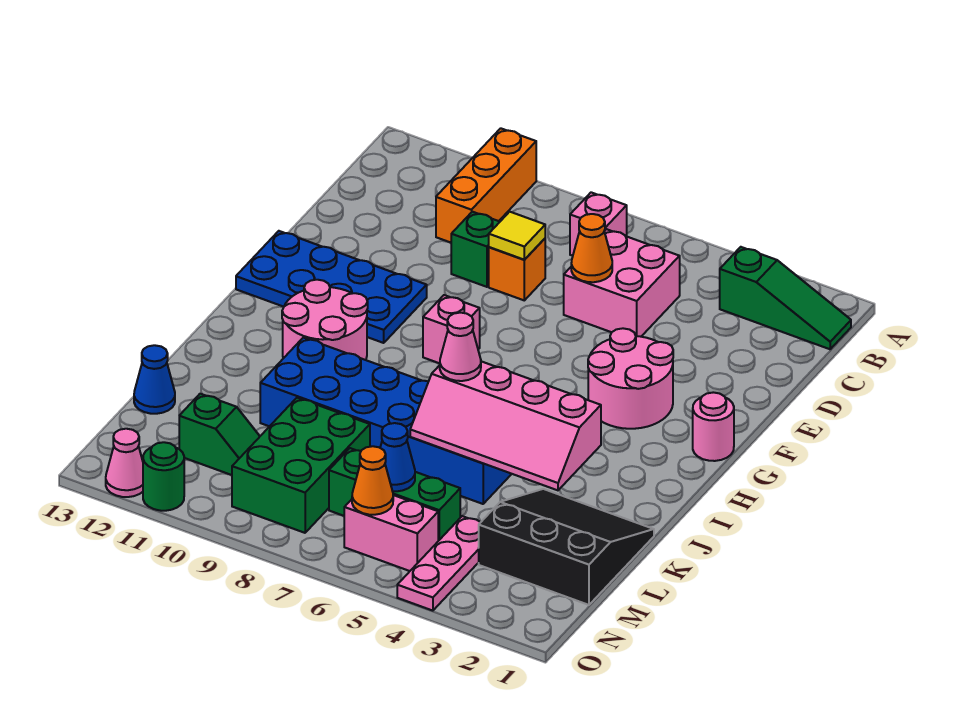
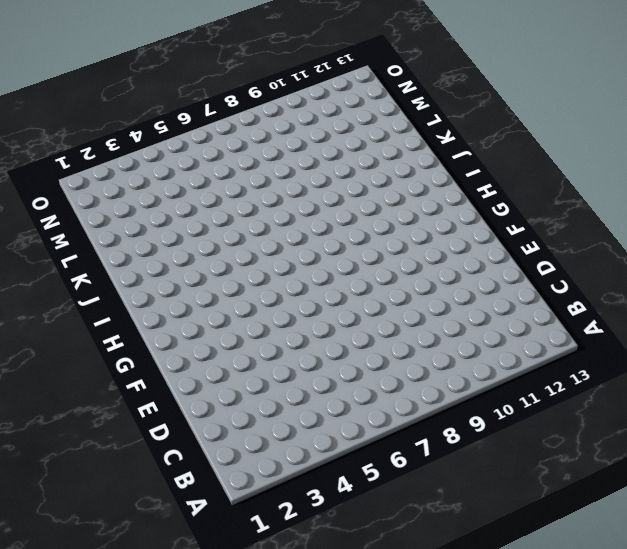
none -> orange brick A10:C10 level 1
none -> green slope B1:B3 level 1 top 3
none -> pink brick B7 level 1

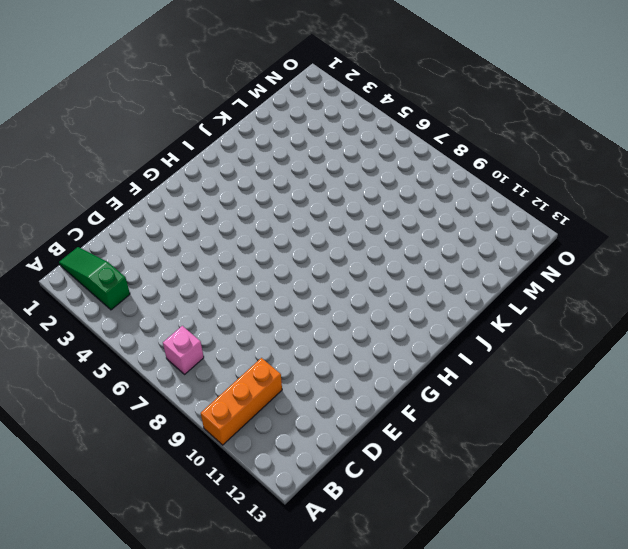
none -> pink brick C5:D6 level 1
none -> orange brick D8 level 1
none -> green brick D9 level 1

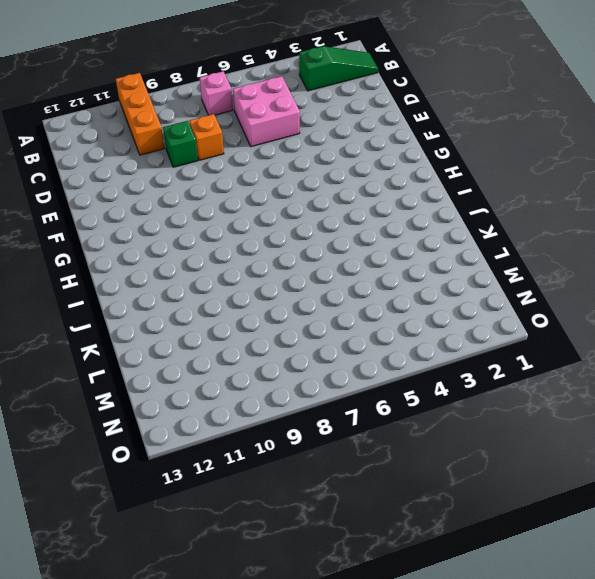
none -> pink round brick F3:G4 level 1
none -> blue plate F10:G13 level 1
none -> pink round brick G1 level 1

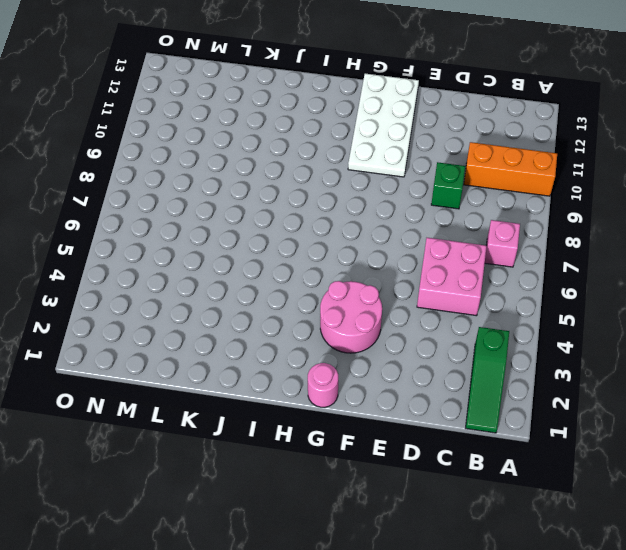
white plate F10:G13 level 1 -> blue plate F10:G13 level 1
none -> orange brick D8 level 1
none -> pink brick G8 level 1
none -> pink round brick H10:I11 level 1

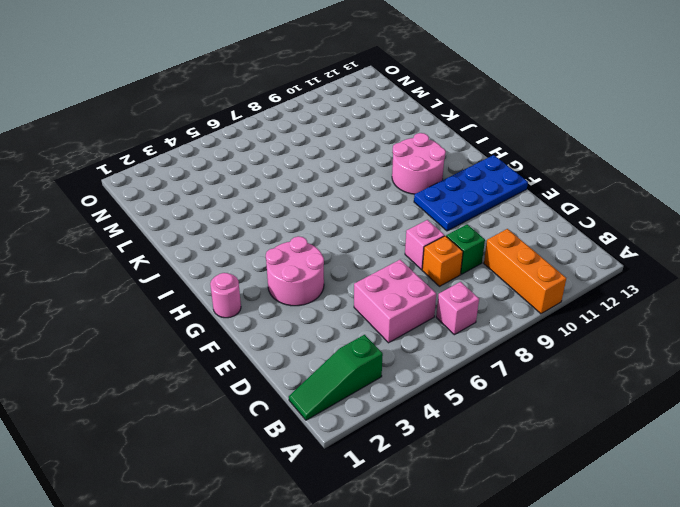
pink brick E8 level 1 -> pink brick G8 level 1
none -> blue brick J5:K10 level 1
none -> black slope K1:M3 level 1 top M
none -> green brick L8:N9 level 1

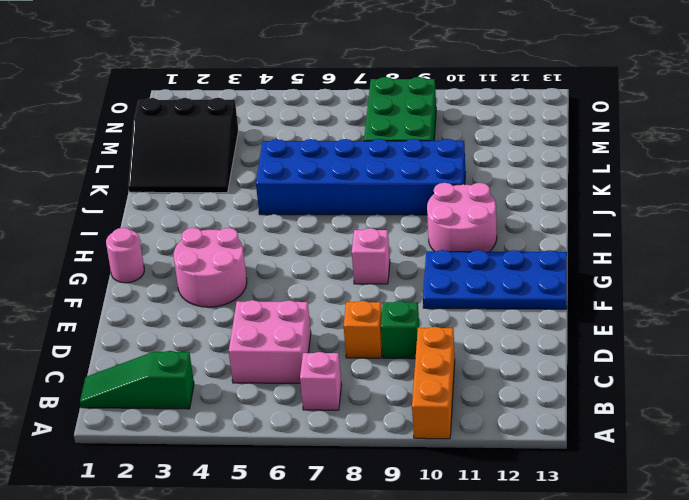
none -> blue cone L13 level 1
none -> pink plate M4:O4 level 1
none -> green brick M5:M7 level 1

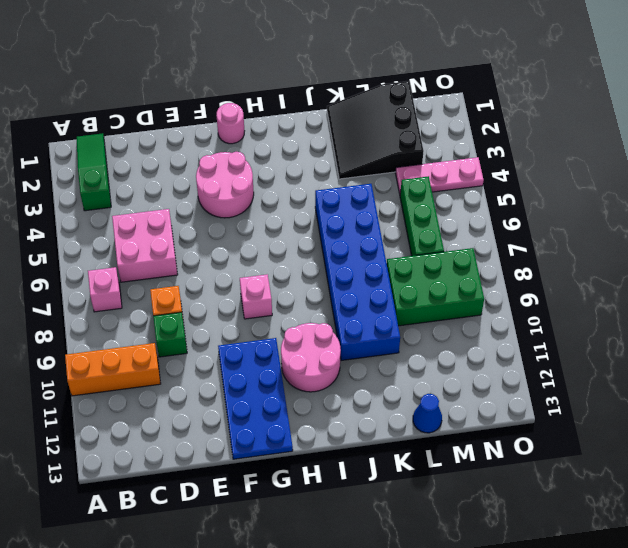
none -> green slope M10:M11 level 1 top 11
none -> pink brick N5:N6 level 1
none -> green round brick O11 level 1

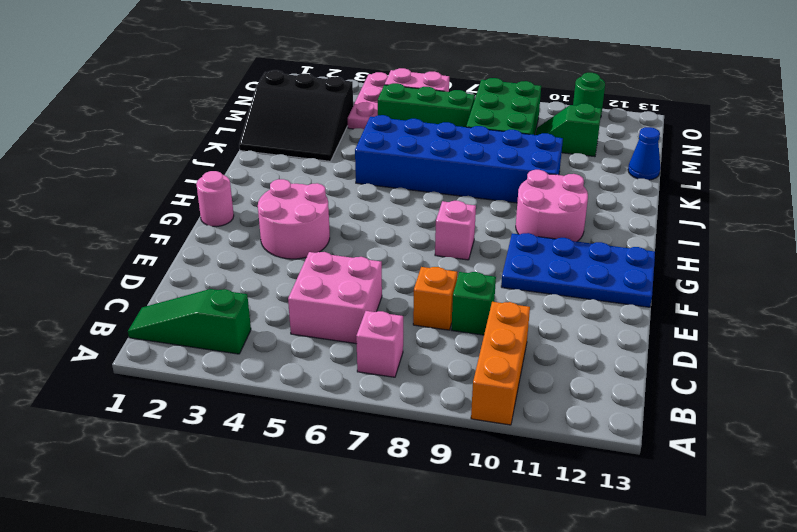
none -> pink cone O12 level 1
none -> orange cone D6 level 2
none -> yellow tile D8 level 2

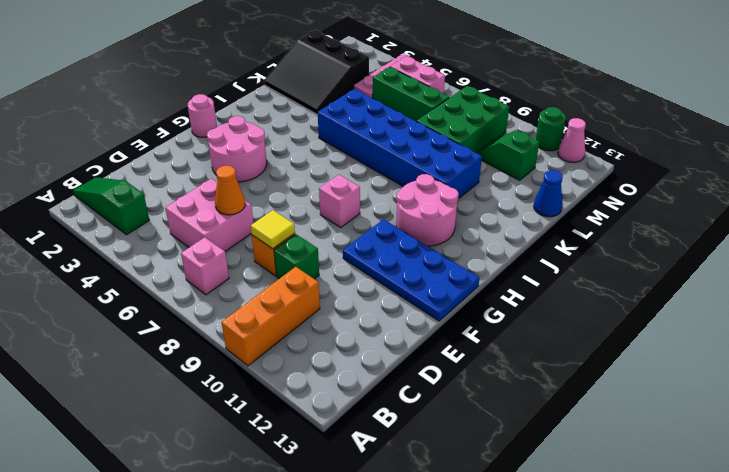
none -> pink slope J3:K6 level 2 top J
none -> blue cone M6 level 2
none -> orange cone N6 level 2

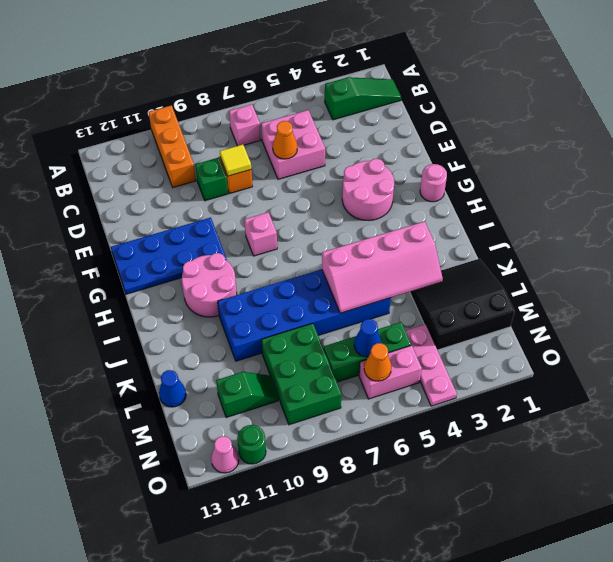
none -> pink cone J6 level 3

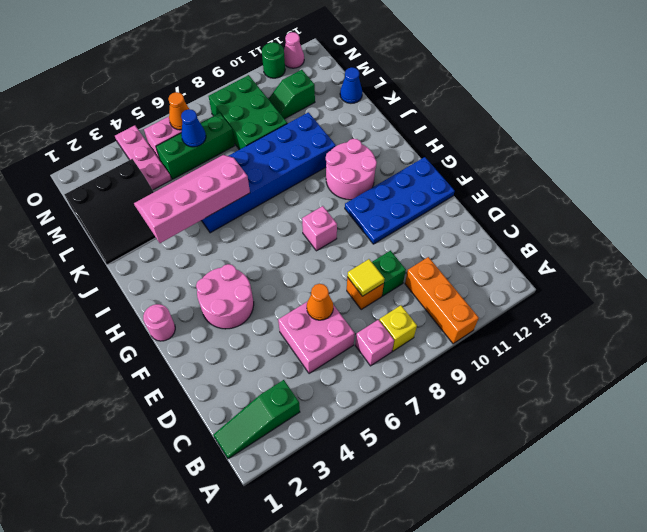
yellow brick B8 level 1 -> none
none -> pink cone J6 level 3

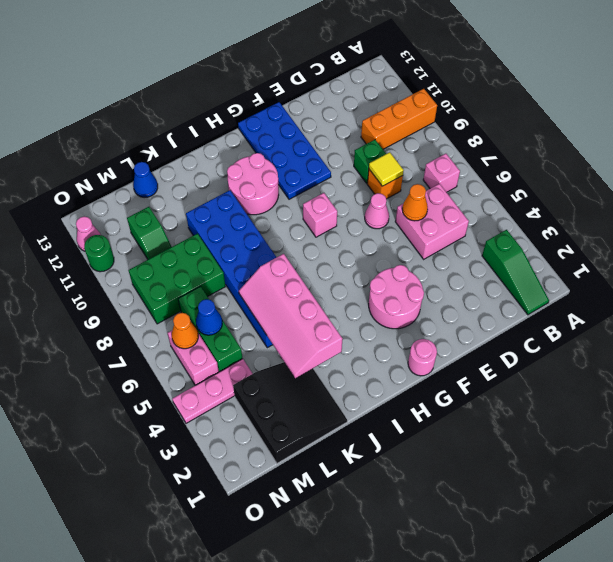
pink cone E7 level 1 -> pink cone J6 level 3

